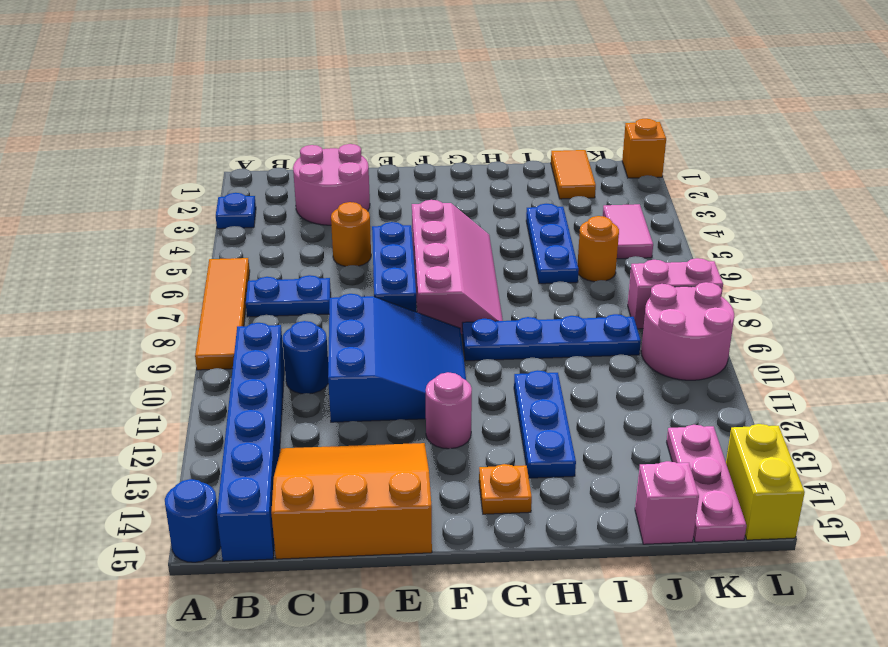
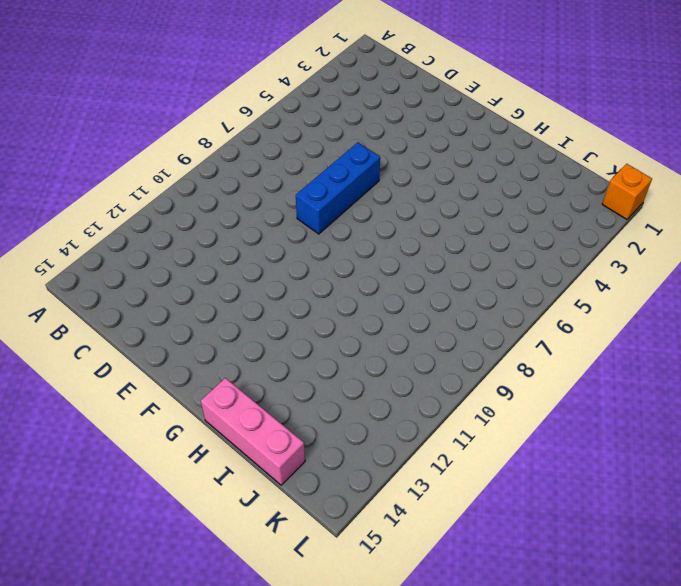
pink brick H15:J15 level 1 -> pink brick J15 level 1
none -> blue plate A3 level 1
none -> orange tile A6:A9 level 1
none -> blue round brick A15 level 1

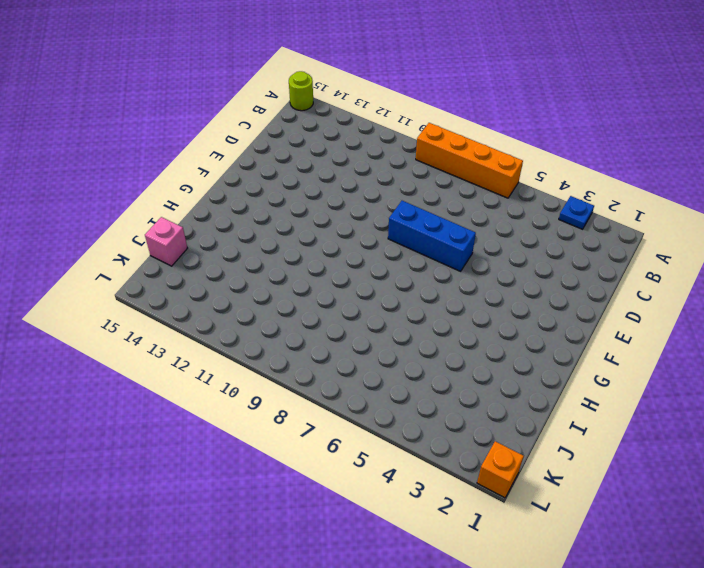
orange brick A6:A9 level 1 -> orange tile A6:A9 level 1
lime round brick A15 level 1 -> blue round brick A15 level 1
none -> blue plate B7:C7 level 1
none -> blue brick B10:B15 level 1
none -> pink round brick C2:D3 level 1

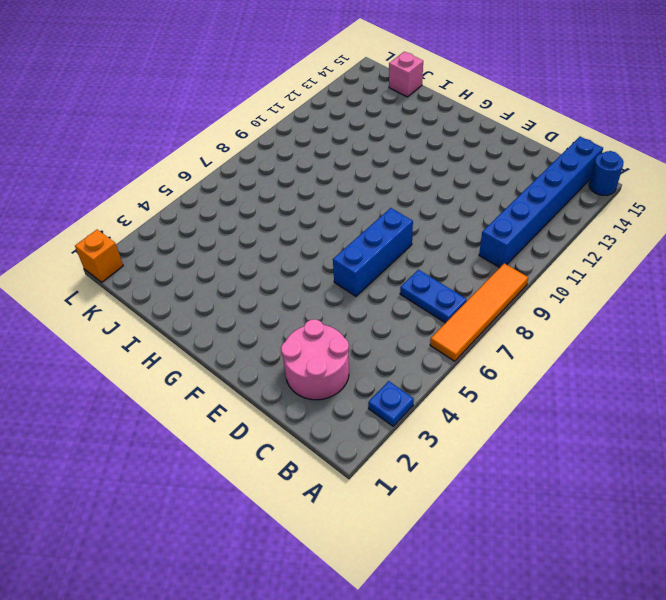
none -> blue round brick C10 level 1
none -> orange slope C13:E15 level 1 top 15
none -> orange round brick D5 level 1

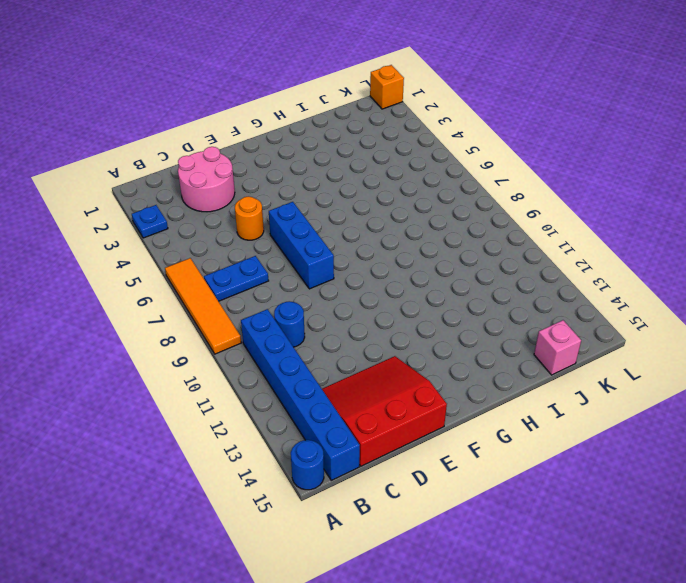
red slope C13:E15 level 1 top 15 -> orange slope C13:E15 level 1 top 15
none -> blue slope D9:F11 level 1 top D
none -> pink slope F5:G8 level 1 top F
none -> pink round brick F12 level 1

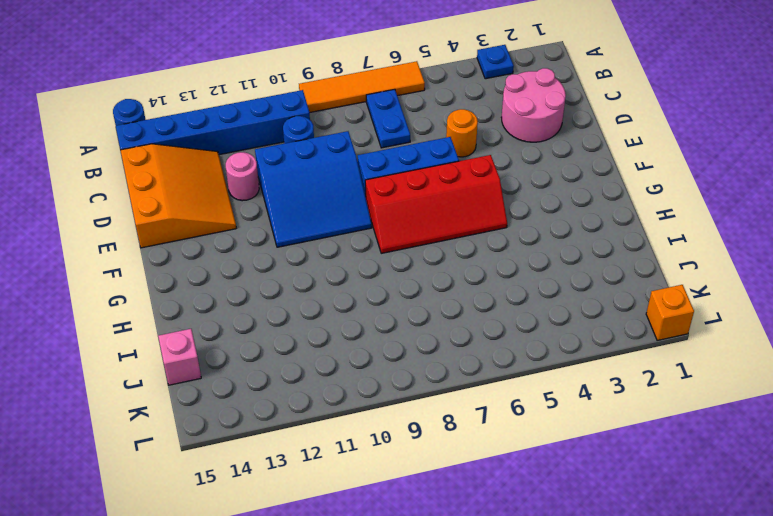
pink round brick D12 level 1 -> pink round brick F12 level 1
red slope F5:G8 level 1 top F -> pink slope F5:G8 level 1 top F
none -> blue plate G9:J9 level 1
none -> orange plate G14 level 1
none -> blue plate H11:H13 level 1

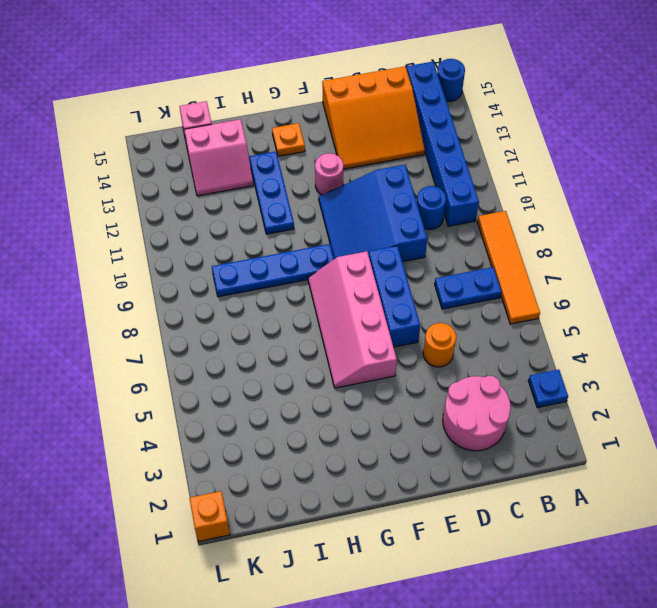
pink slope I13:J14 level 1 top 14 -> none
none -> blue plate I4:I6 level 1
none -> orange tile J1:J2 level 1
none -> orange round brick J6 level 1

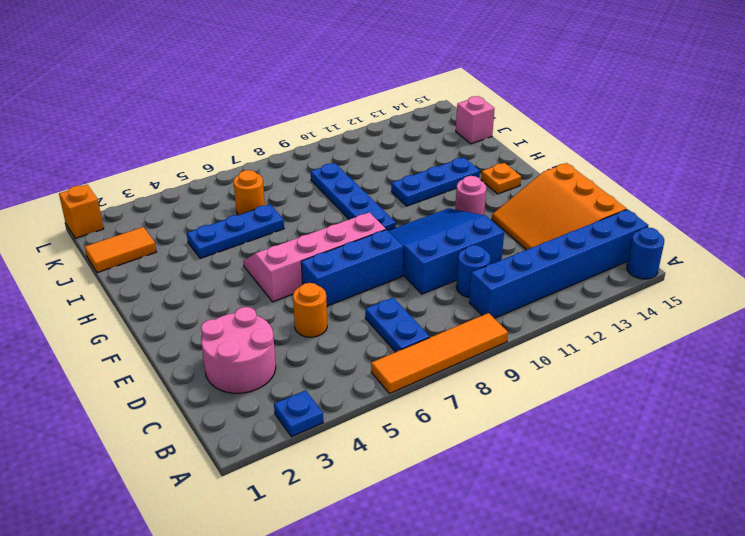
none -> pink tile K4:K5 level 1
none -> pink brick K8:L8 level 1
none -> pink round brick K9:L10 level 1

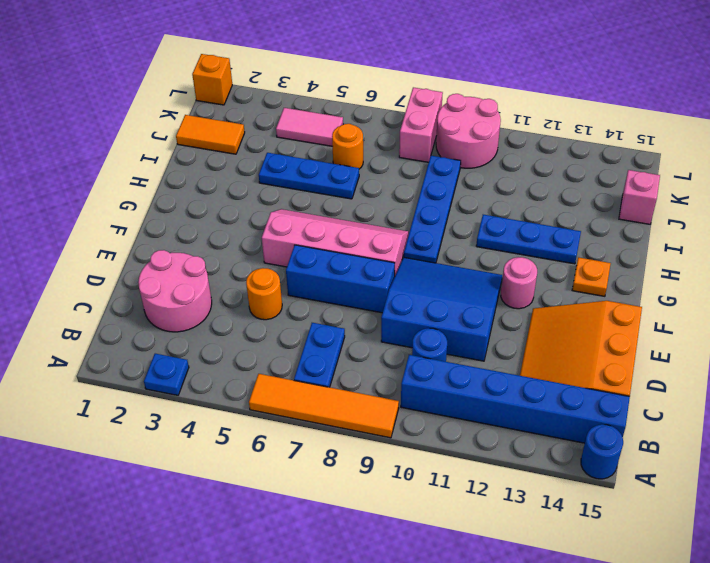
none -> pink plate K13:K15 level 1
none -> yellow brick L14:L15 level 1

